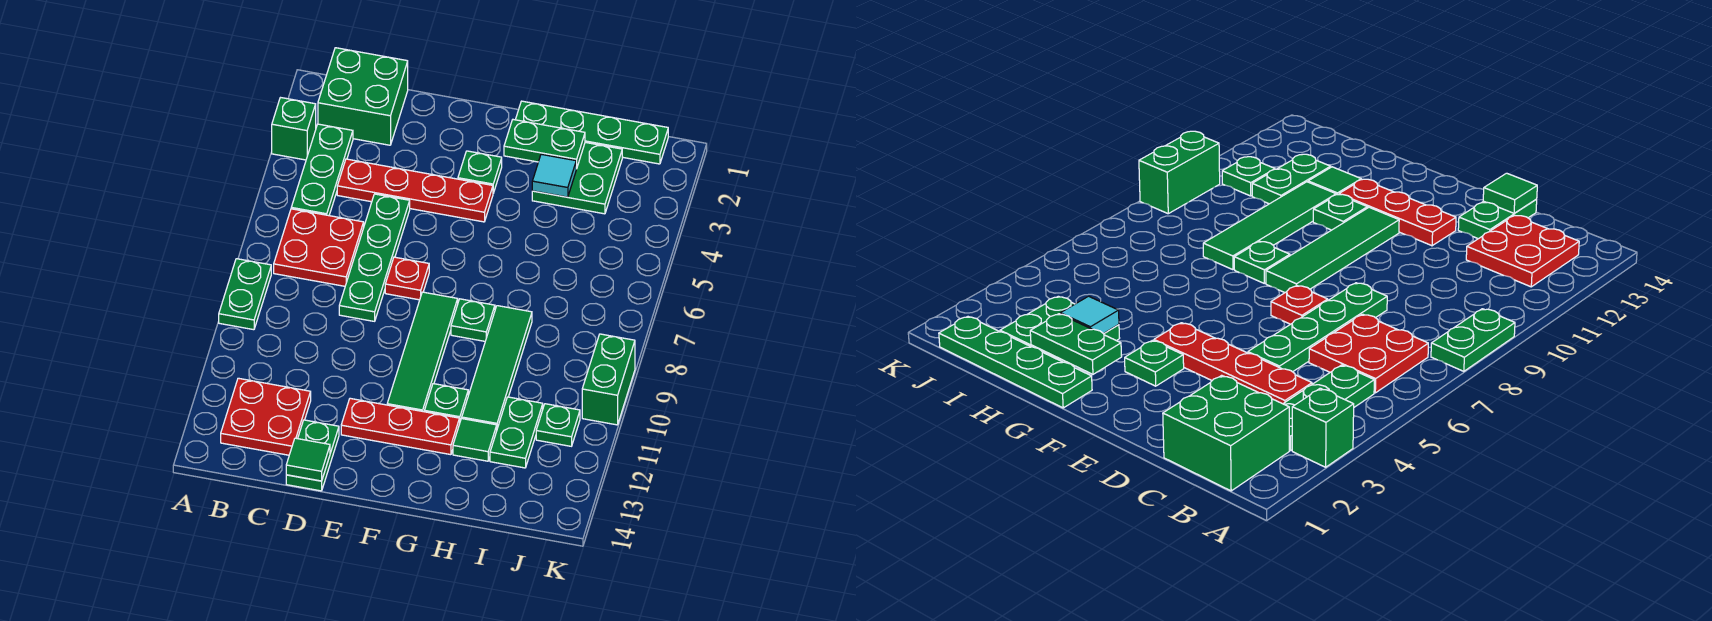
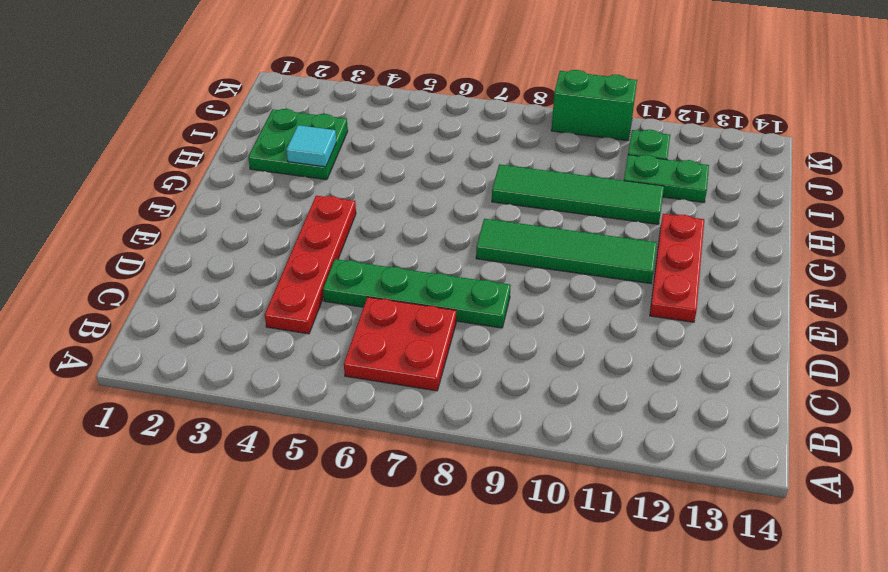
none -> green brick A3 level 1
none -> green plate A8:A9 level 1
none -> green brick B1:C2 level 1

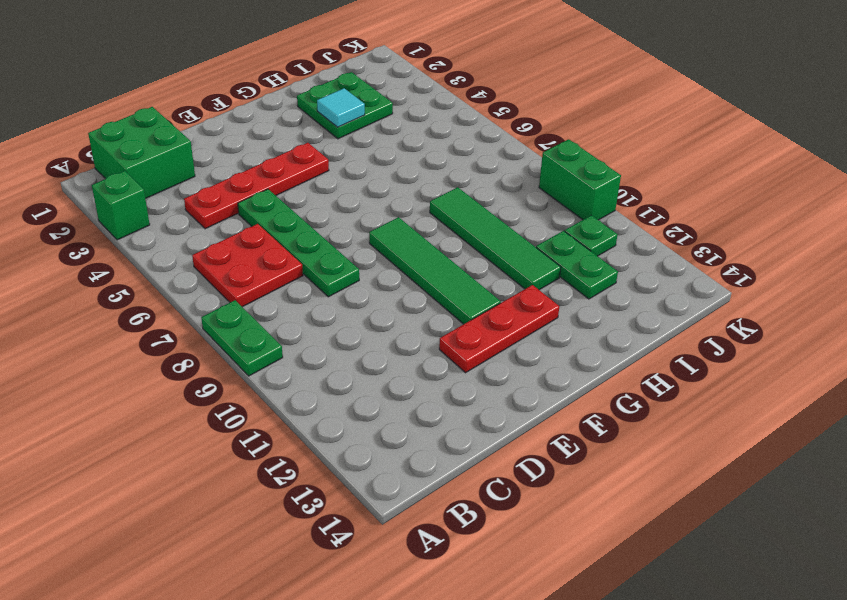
none -> green plate B3:B5 level 1
none -> red plate B12:C13 level 1
none -> green plate D13:D14 level 1

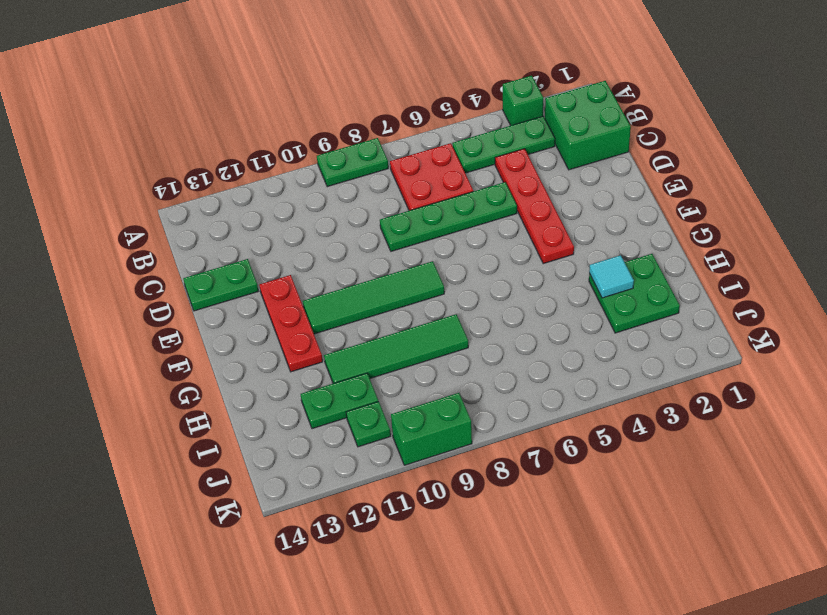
none -> red plate B12:C13 level 1
none -> red plate E7 level 1
none -> green plate F3 level 1

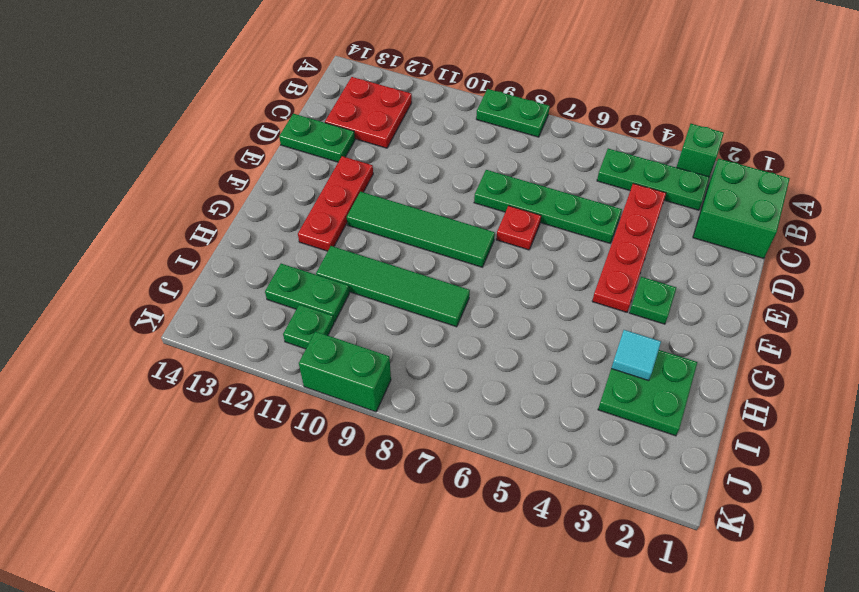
none -> red plate B6:C7 level 1
none -> green plate G1:J1 level 1
none -> green plate G8 level 1

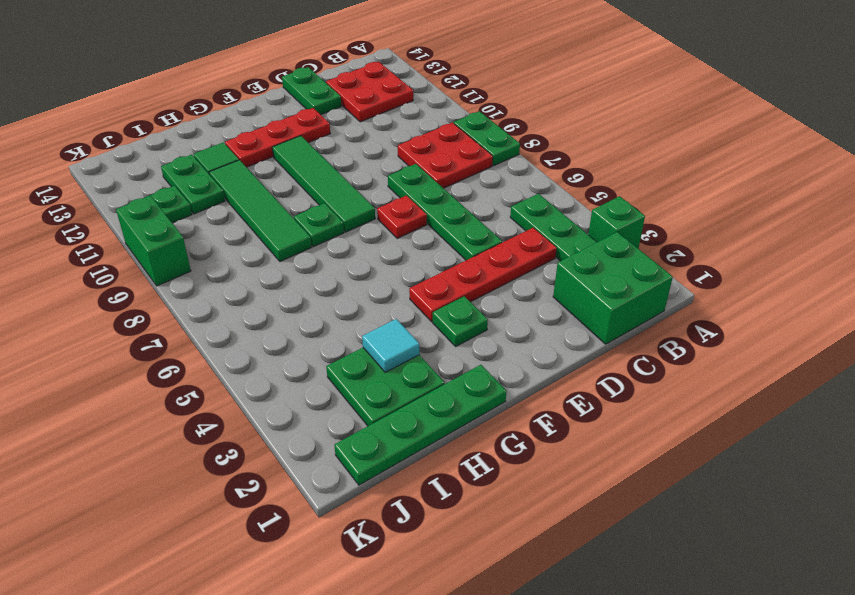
red plate B8:C9 level 1 -> red plate B6:C7 level 1
none -> green plate G11 level 1
none -> green tile D14 level 2
none -> green plate G2:H2 level 2

